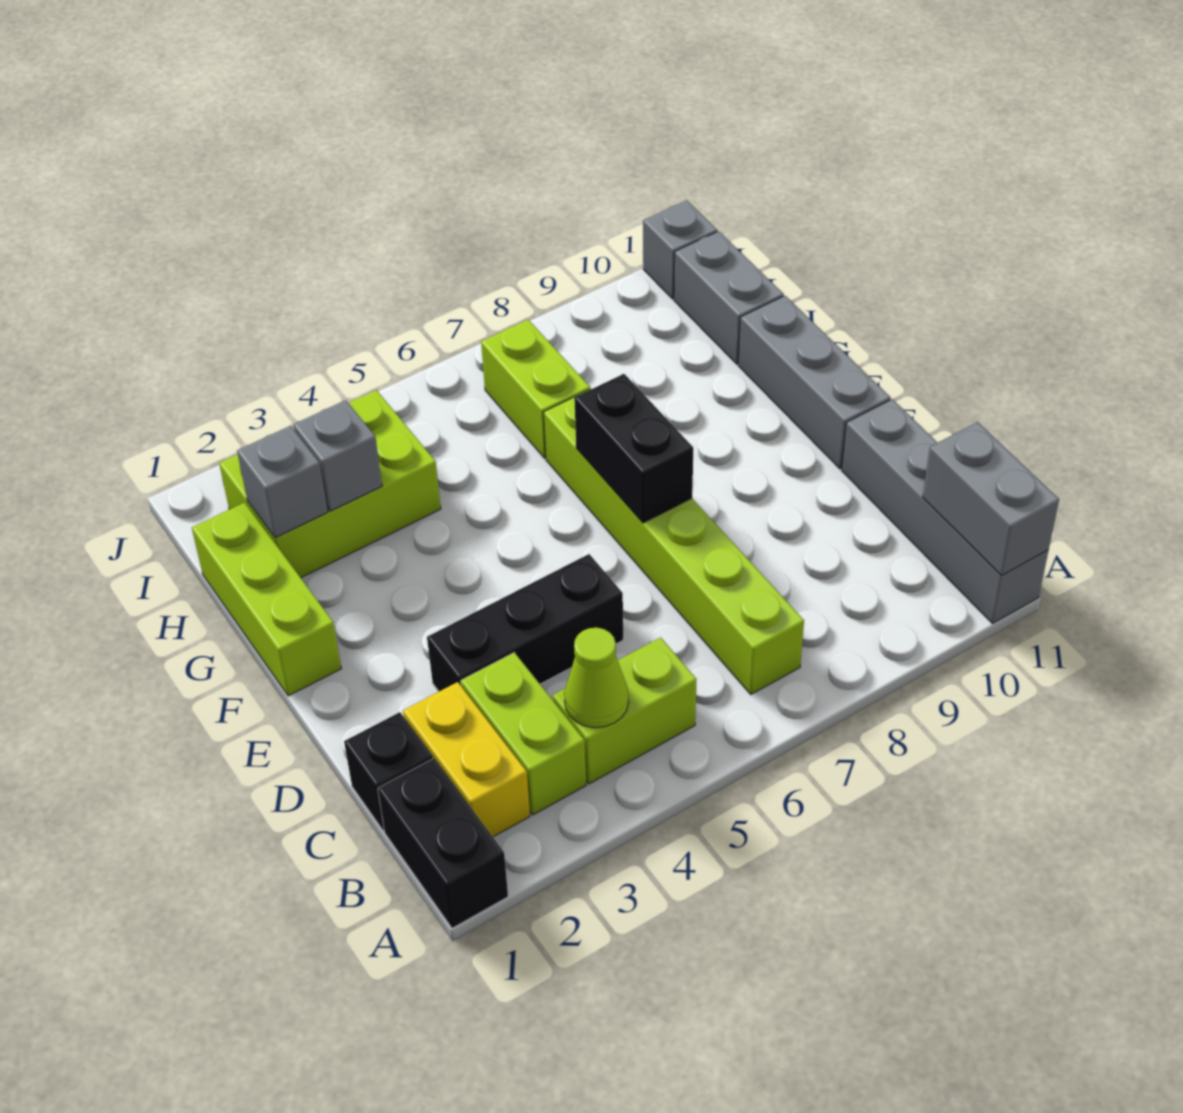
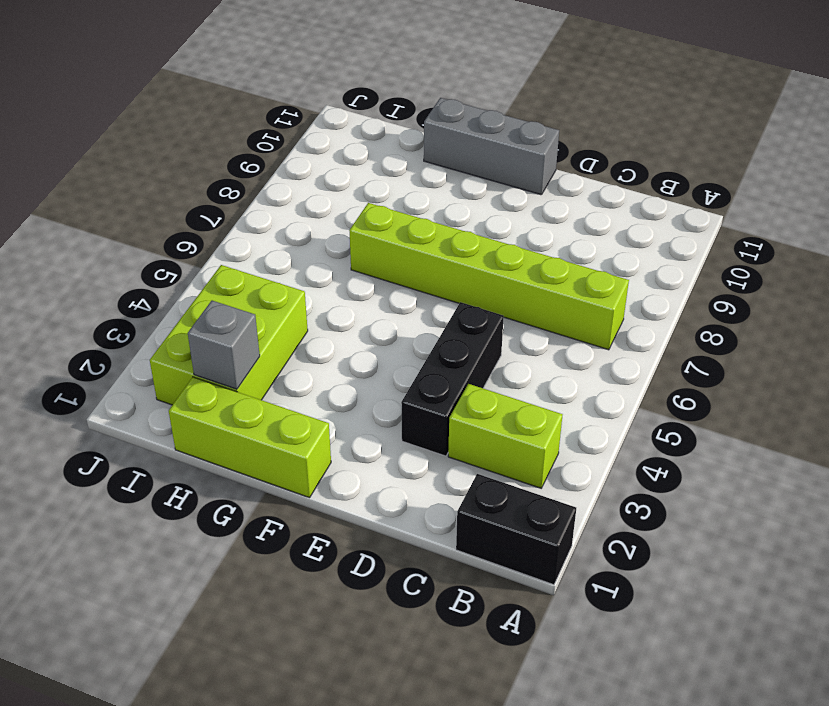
none -> grey brick A11:D11 level 1
none -> yellow brick B2:C2 level 1
none -> lime brick B4:B5 level 1

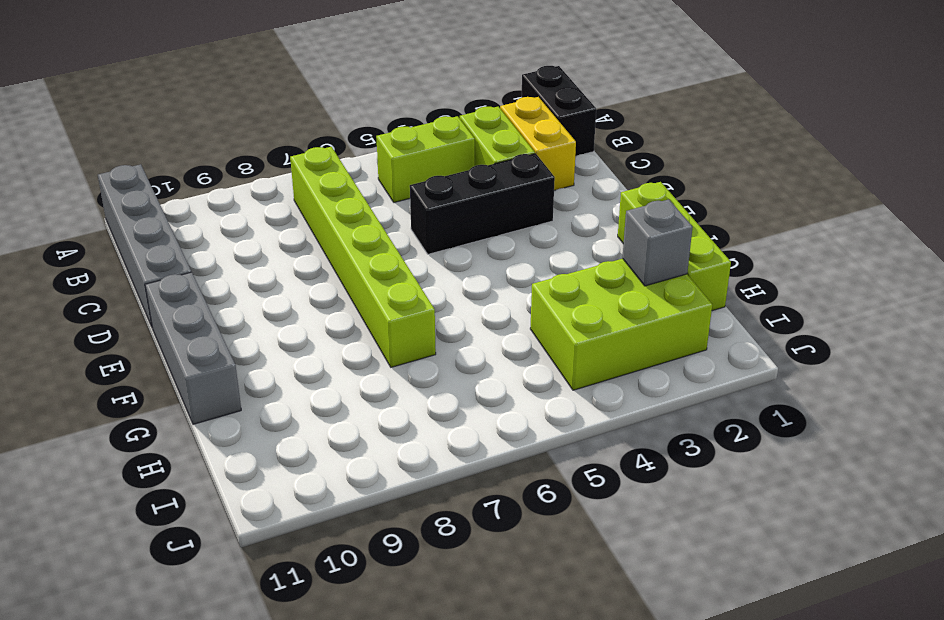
none -> black brick C1 level 1
none -> lime brick H7:I7 level 1
none -> grey brick H11:I11 level 1

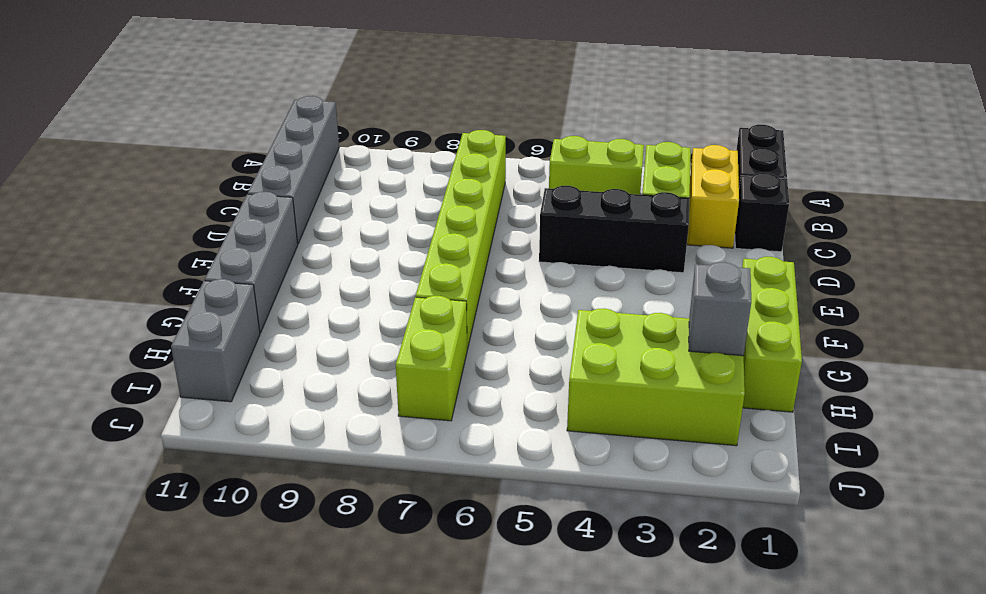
none -> grey brick J11 level 1
none -> grey brick A11:B11 level 2
none -> lime cone B4 level 2

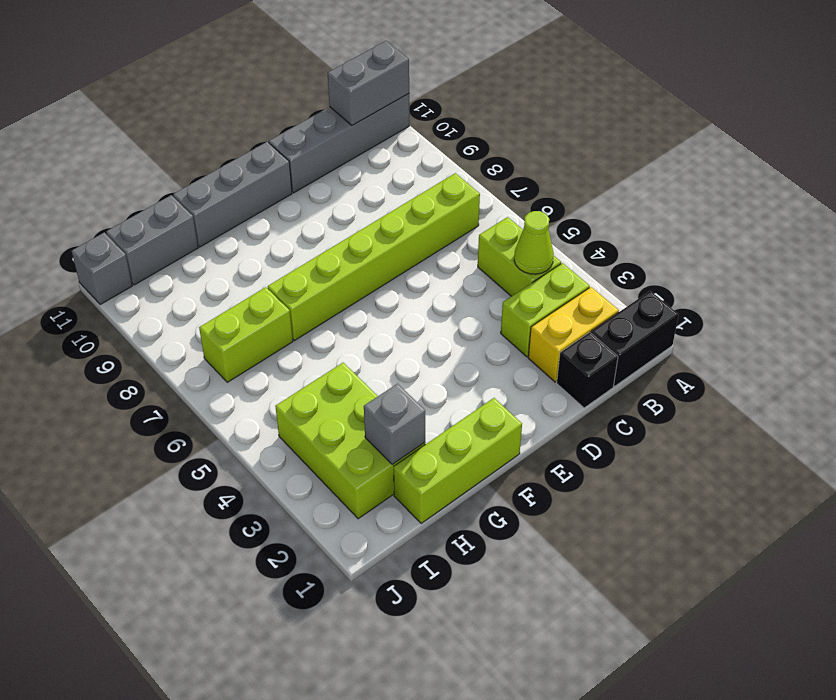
none -> black brick D3:D5 level 1
none -> black brick E7:F7 level 2
none -> grey brick H3 level 2

